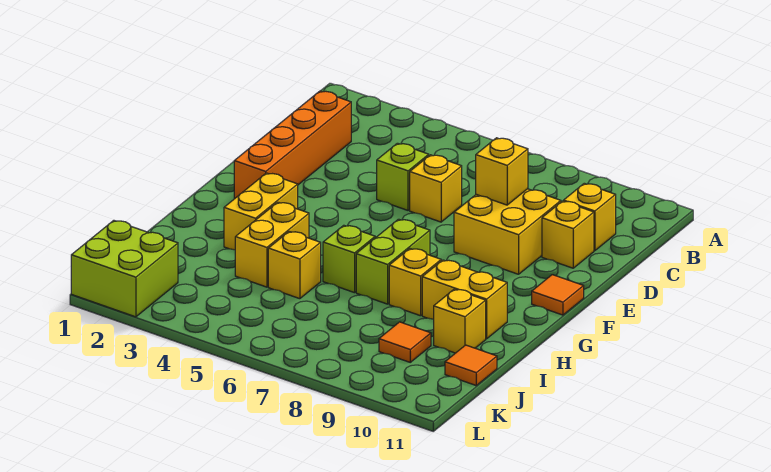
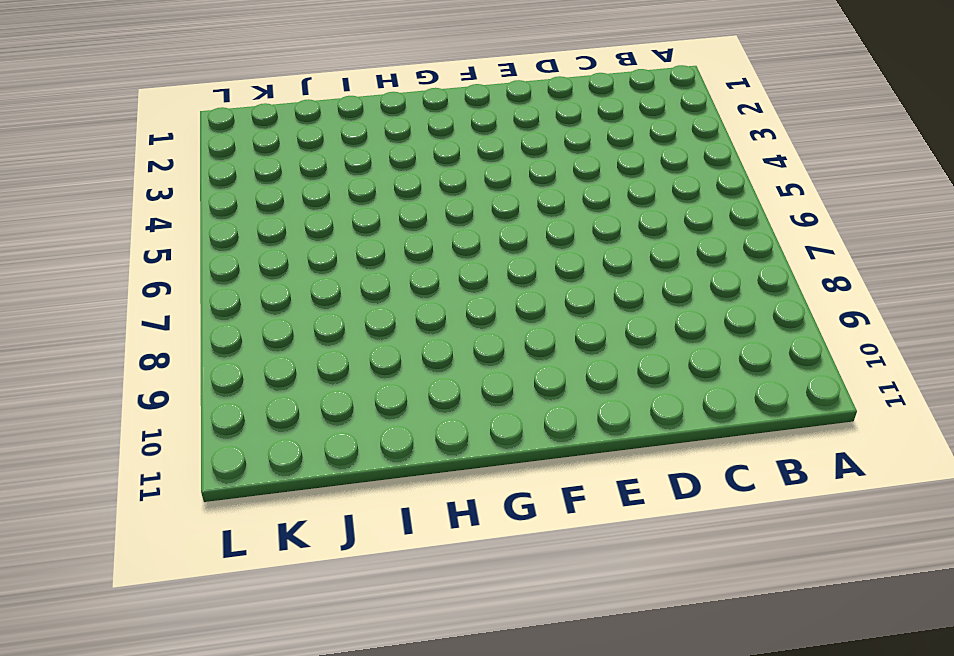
none -> orange brick C2:F2 level 1
none -> yellow brick C10 level 1
none -> lime brick D5 level 1

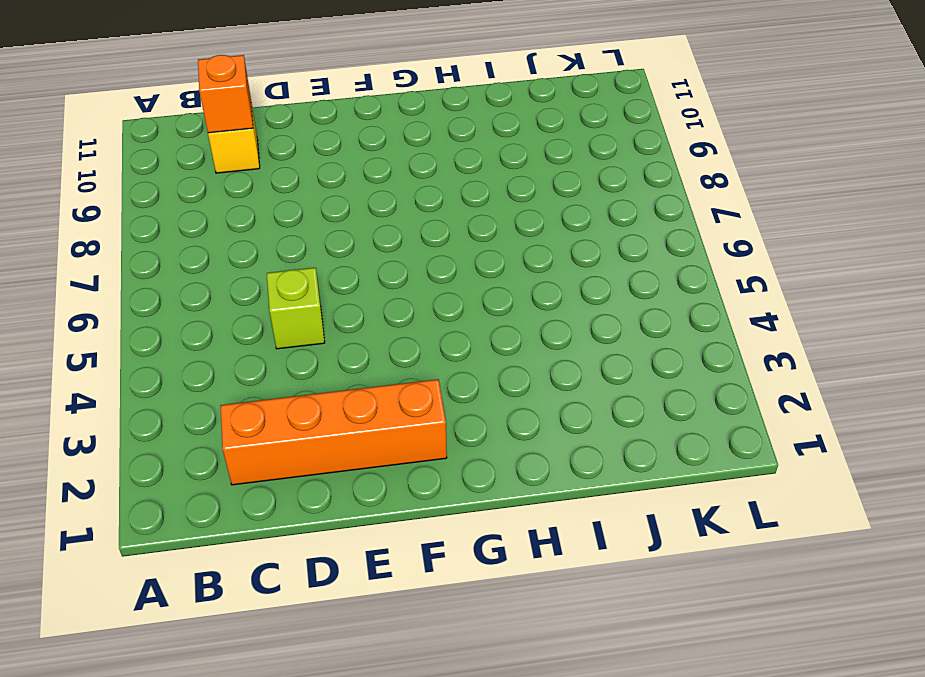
orange brick C10 level 2 -> none
none -> yellow brick D6 level 1
none -> yellow brick D8:E9 level 1
none -> yellow brick D10 level 1

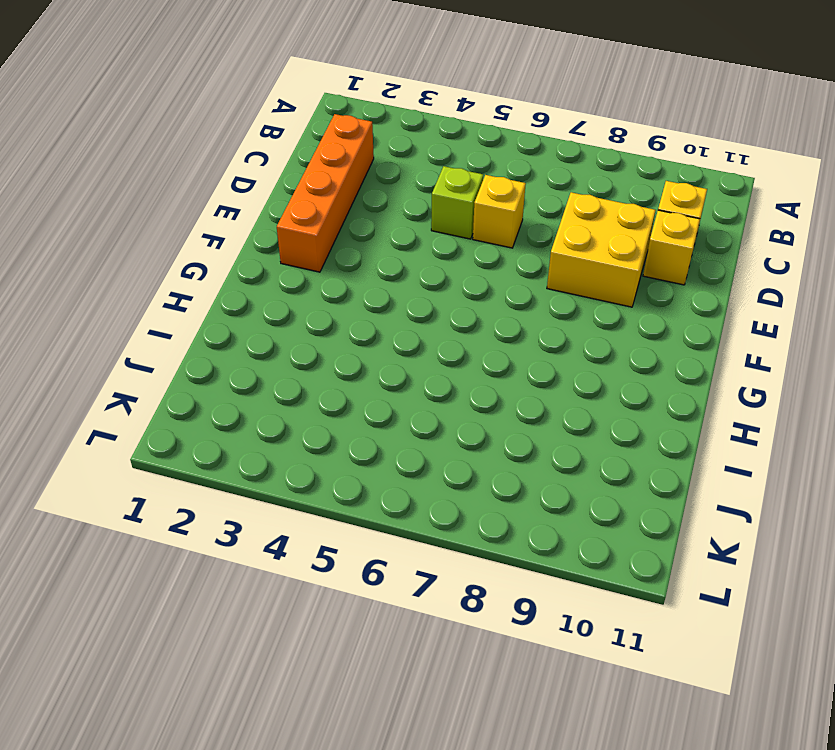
none -> orange tile F11 level 1
none -> yellow brick G3:H3 level 1
none -> lime brick G7:H7 level 1

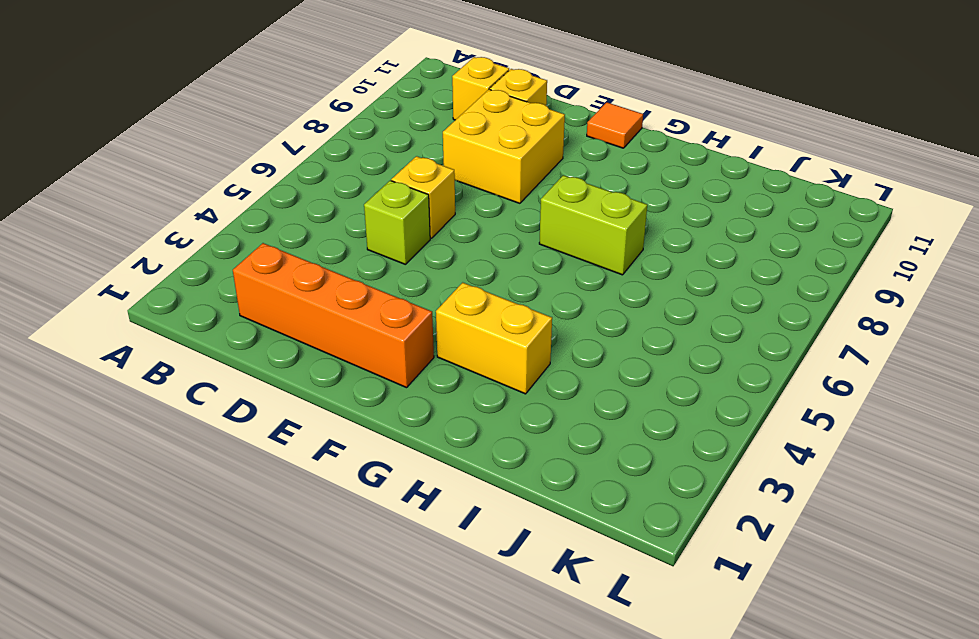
none -> yellow brick H4:I4 level 1
none -> lime brick H6 level 1
none -> yellow brick H8 level 1

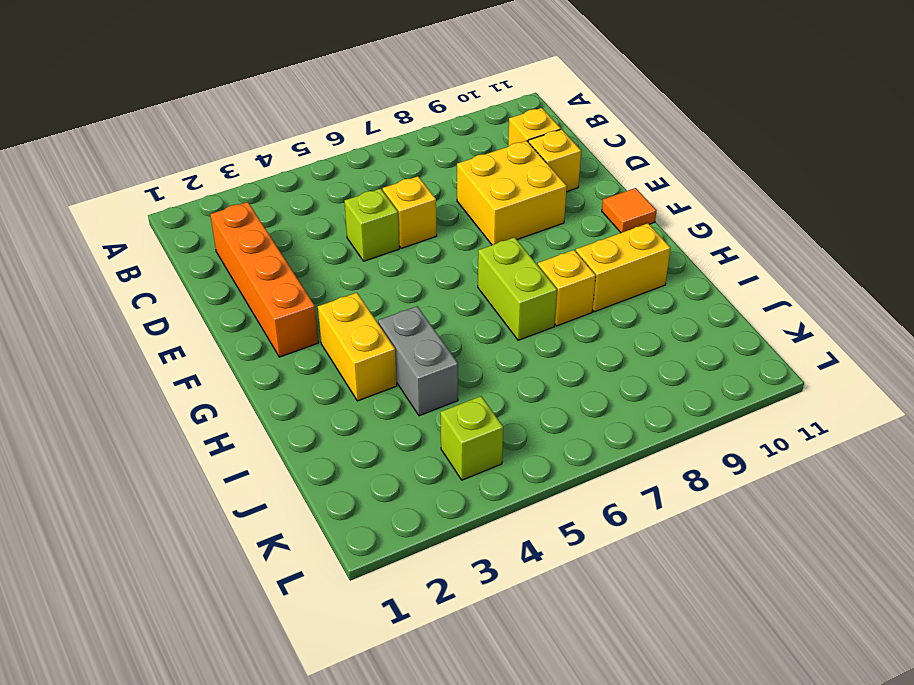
grey brick H4:I4 level 1 -> yellow brick H4:I4 level 1
lime brick K4 level 1 -> lime brick H6 level 1
none -> yellow brick I5 level 1
none -> yellow brick I10 level 1
none -> orange tile J9 level 1

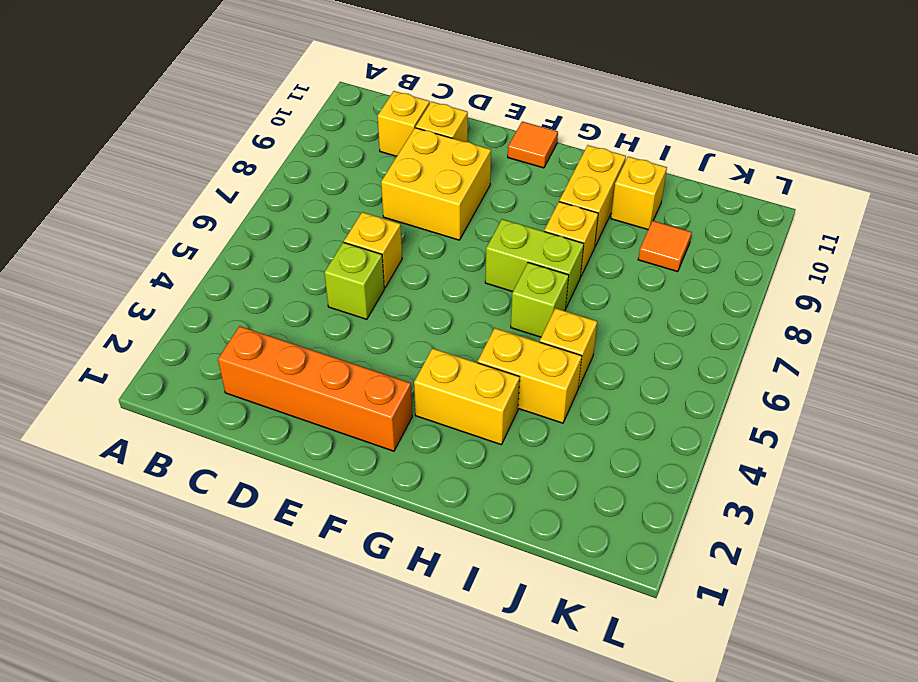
none -> orange tile J11 level 1
none -> lime brick K1:L2 level 1
none -> yellow brick D8 level 2

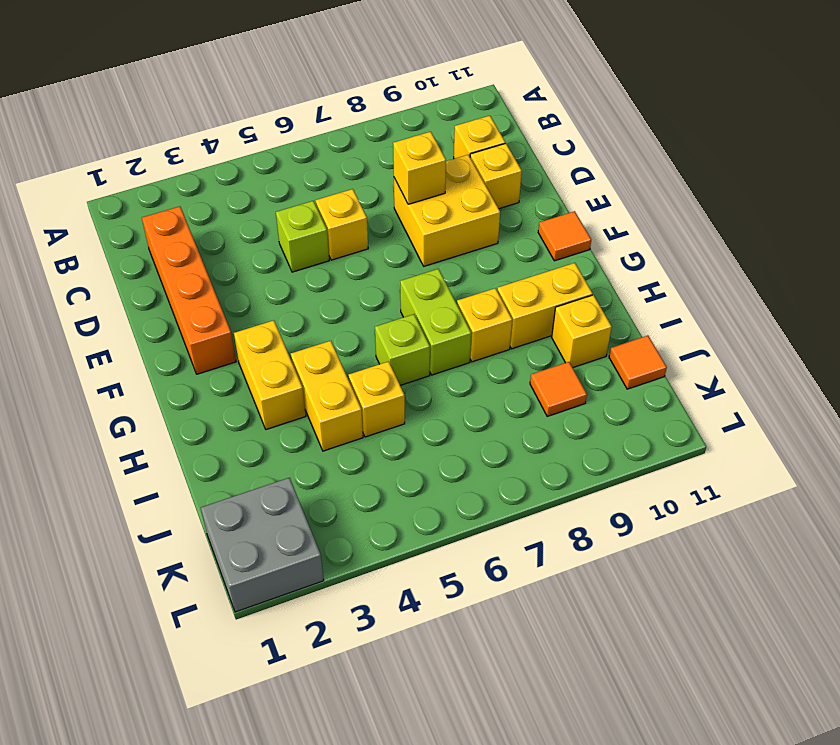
grey brick K1:L2 level 1 -> lime brick K1:L2 level 1

